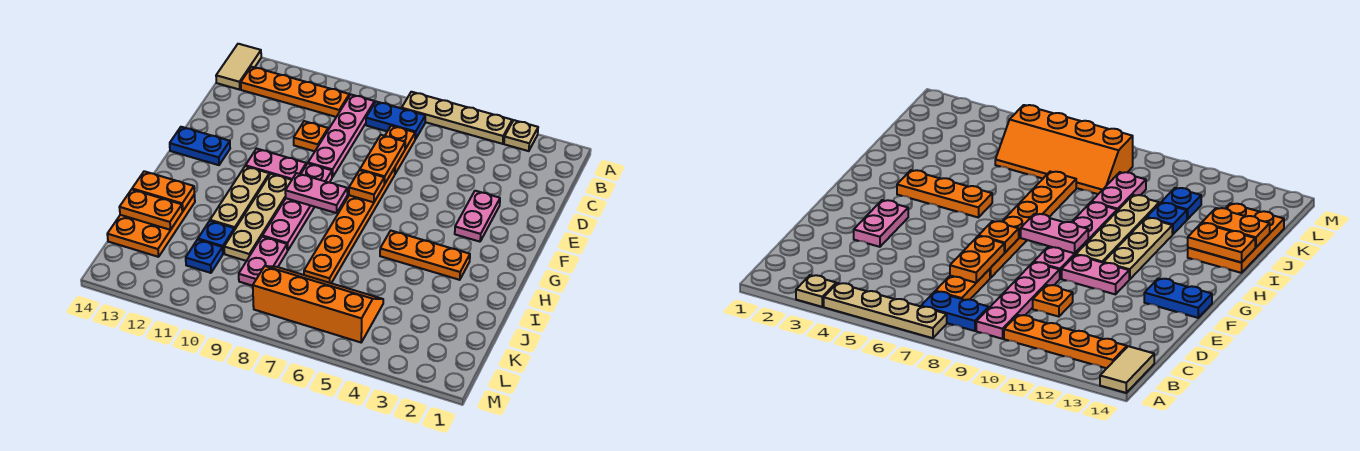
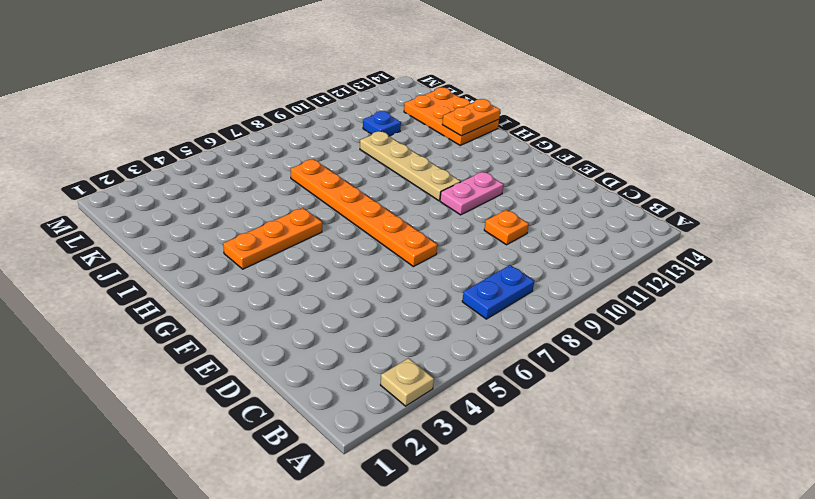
none -> tan plate A4:A7 level 1
none -> tan tile A14:B14 level 1
none -> pink plate B9:E9 level 1

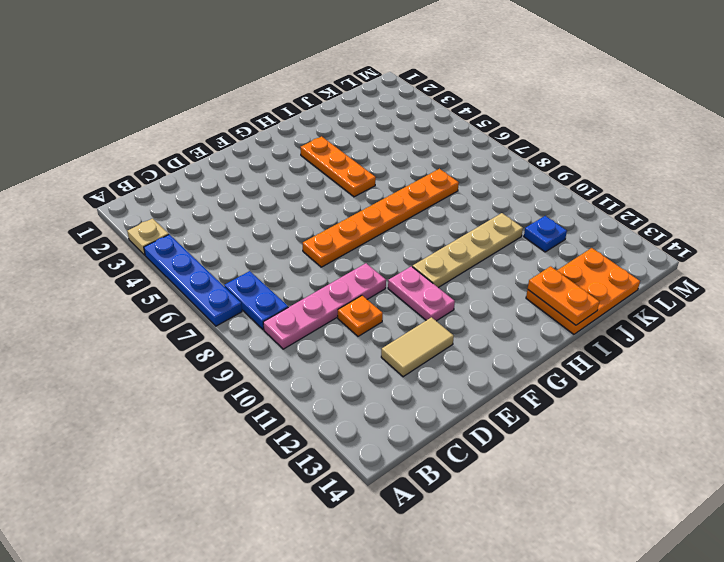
blue plate A4:A7 level 1 -> tan plate A4:A7 level 1
tan tile D12:E12 level 1 -> tan tile A14:B14 level 1
none -> orange plate B10:B13 level 1
none -> orange plate C7:D7 level 1
none -> pink plate E3:F3 level 1

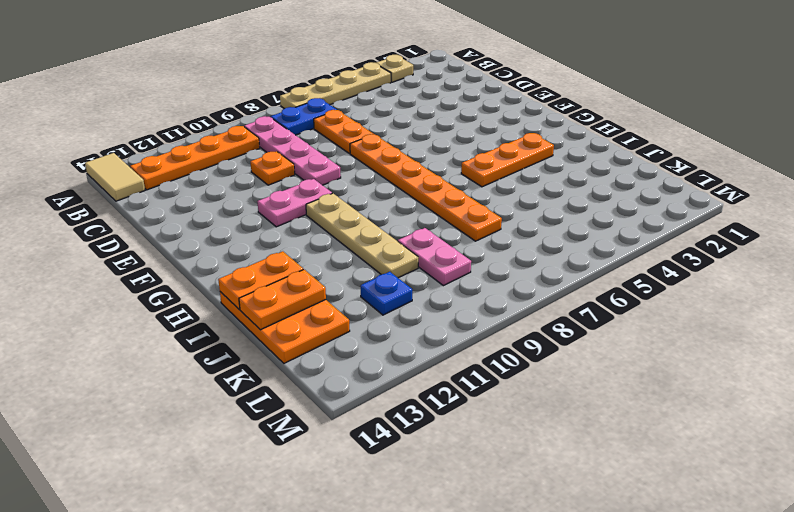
none -> pink plate E3:F3 level 1
none -> pink plate F9:I9 level 1
none -> blue plate F13:F14 level 1

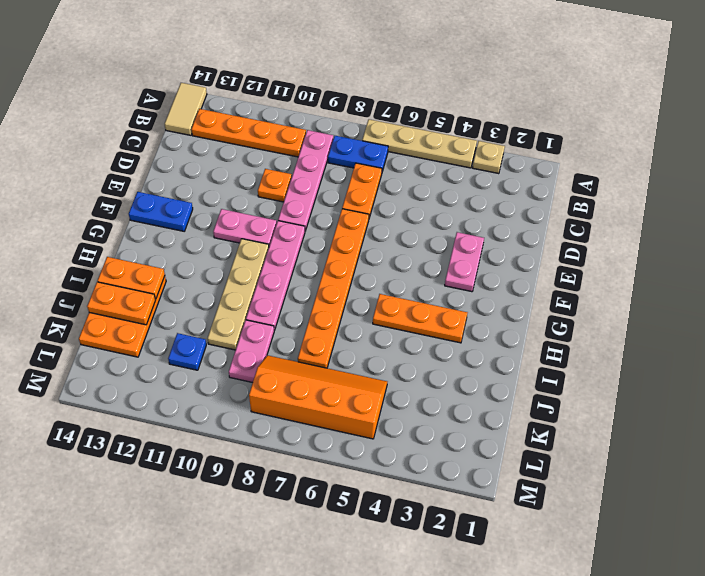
none -> tan plate G11:I11 level 1
none -> blue plate J11 level 1
none -> orange plate D7:E7 level 2

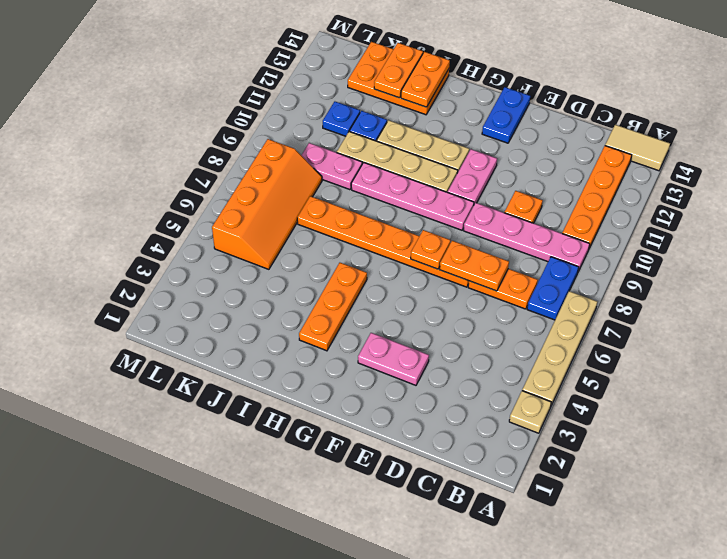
none -> pink plate G8:G9 level 2

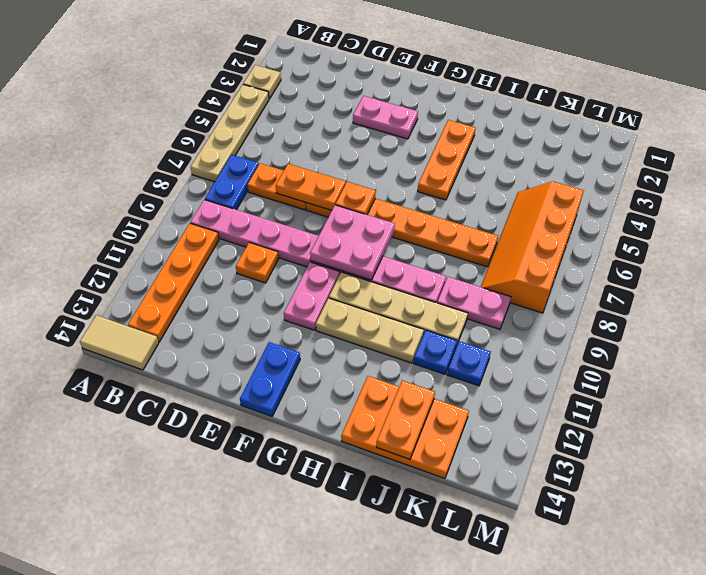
pink plate F8:G9 level 2 -> pink plate G8:G9 level 2
none -> orange plate I13:I14 level 2

